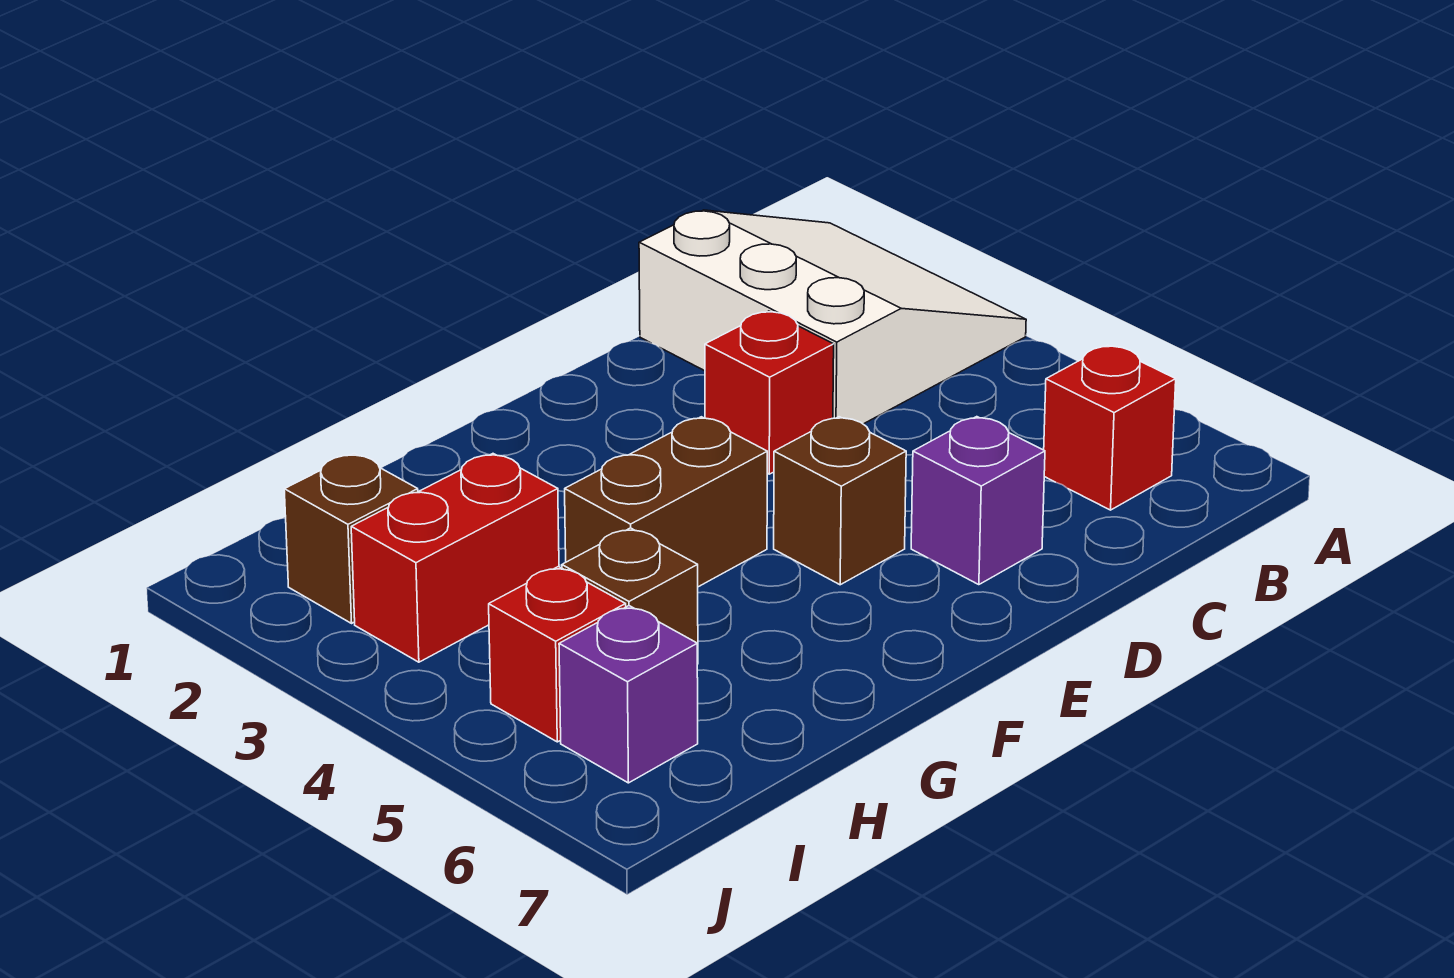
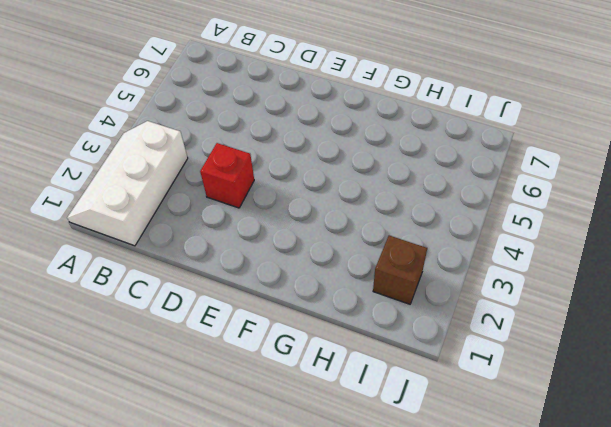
white slope A1:B3 level 1 top B -> white slope A1:C3 level 1 top C
none -> red brick B6 level 1
none -> purple brick D6 level 1

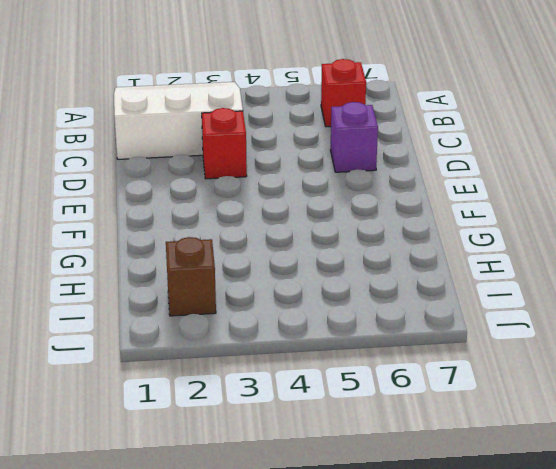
none -> brown brick E5 level 1
none -> brown brick F4:G4 level 1

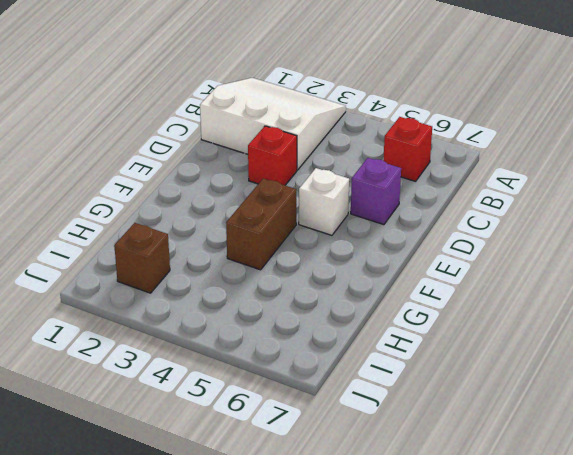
white brick E5 level 1 -> brown brick E5 level 1
none -> red brick H3:I3 level 1
none -> brown brick H5 level 1

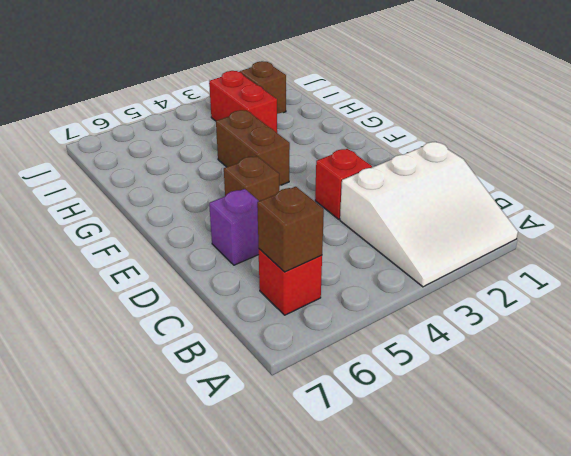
brown brick B6 level 2 -> brown brick H5 level 1
none -> red brick I5 level 1
none -> purple brick I6 level 1

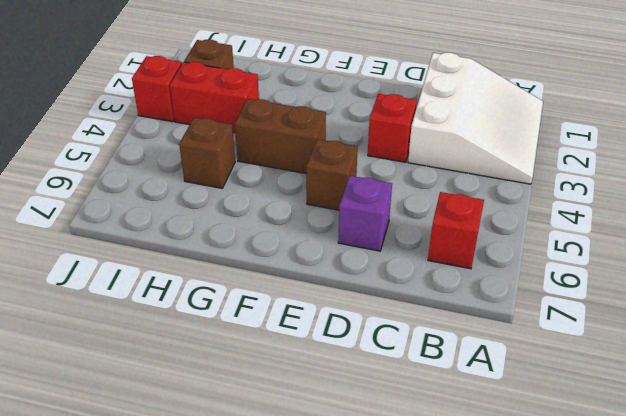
red brick J3 level 1 -> red brick I5 level 1
none -> purple brick I6 level 1

